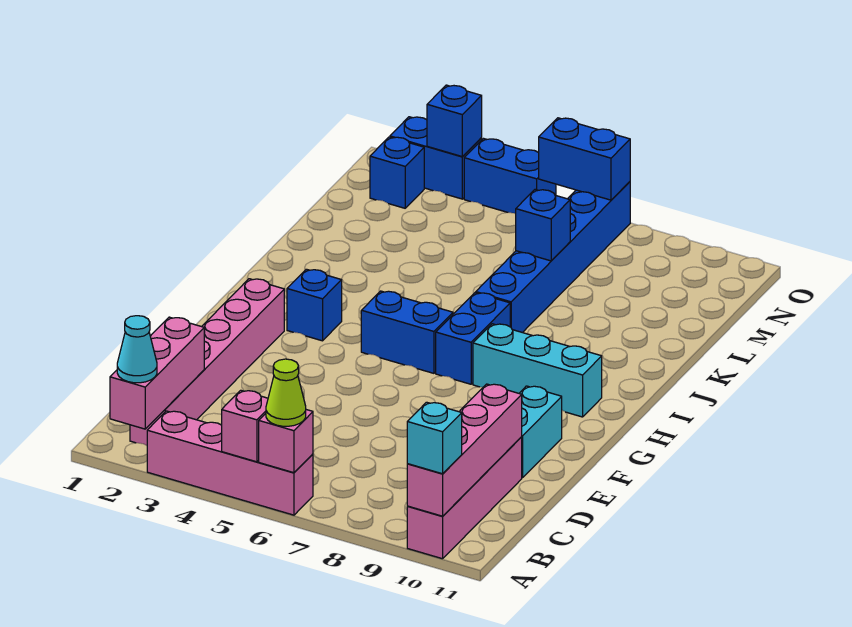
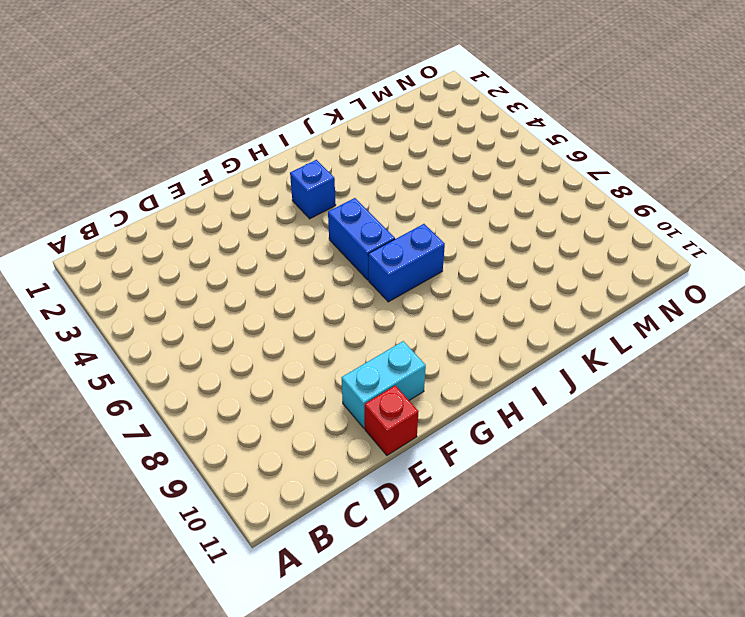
red brick E11 level 1 -> none
none -> pink brick A3:A6 level 1
none -> pink brick A10:D10 level 1
none -> pink brick B2:G2 level 1

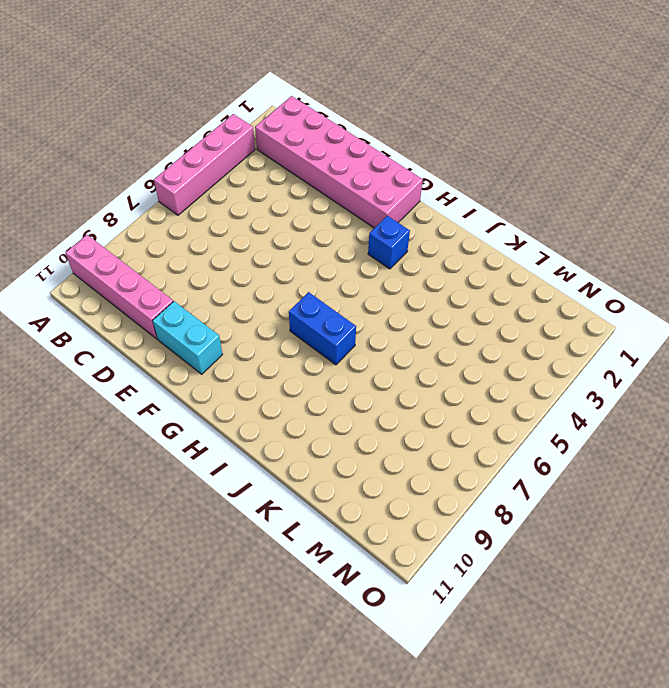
pink brick B1:G2 level 1 -> pink brick B2:G2 level 1
none -> blue brick H5:H6 level 1
none -> cyan brick H8:H10 level 1
none -> blue brick J7:O7 level 1

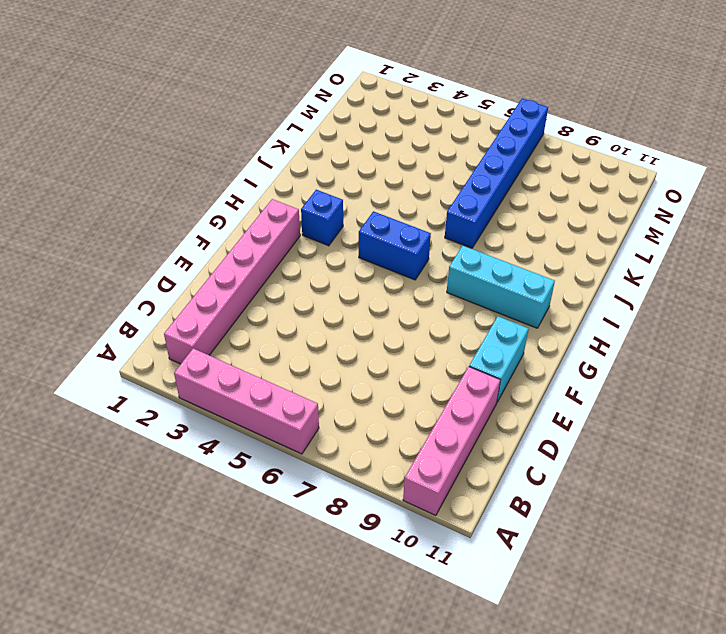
none -> blue brick H7:I7 level 1
none -> blue brick N2 level 1
none -> blue brick O2:O3 level 1

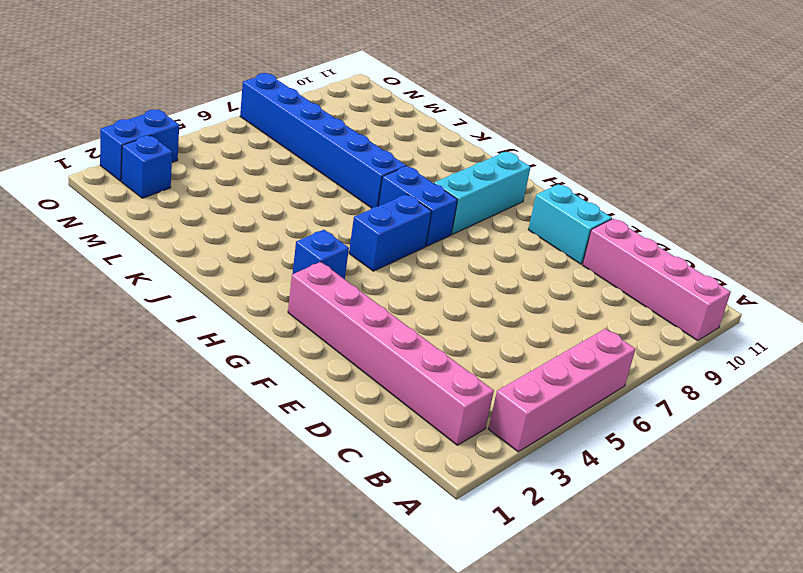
none -> blue brick O4:O5 level 1
none -> pink brick A2:C2 level 2
none -> pink brick A5 level 2

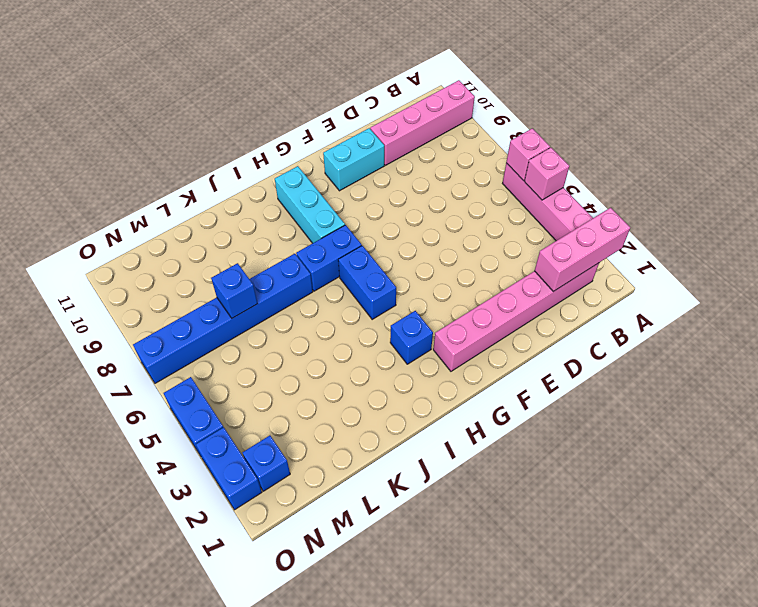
none -> pink brick A10:D10 level 2
none -> blue brick O3 level 2
none -> blue brick O6:O7 level 2

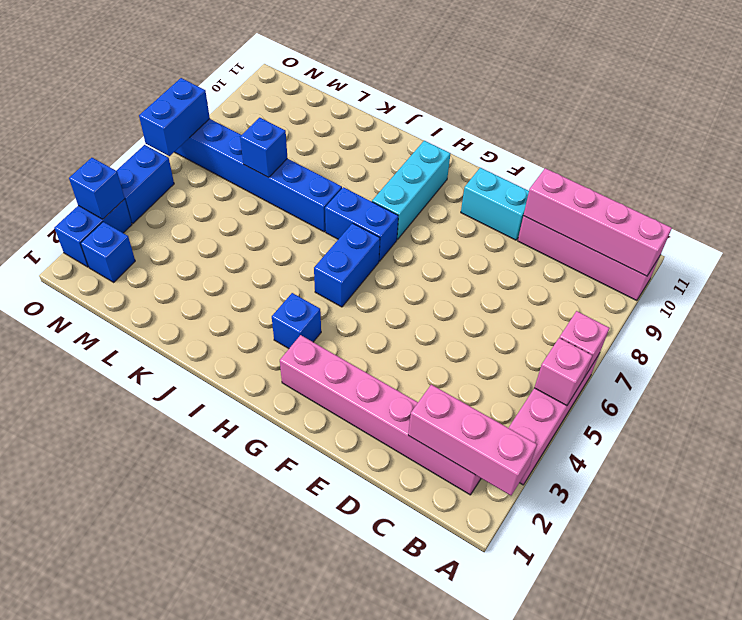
none -> cyan cone A2 level 3
none -> lime cone A6 level 3
none -> cyan brick A10 level 3

